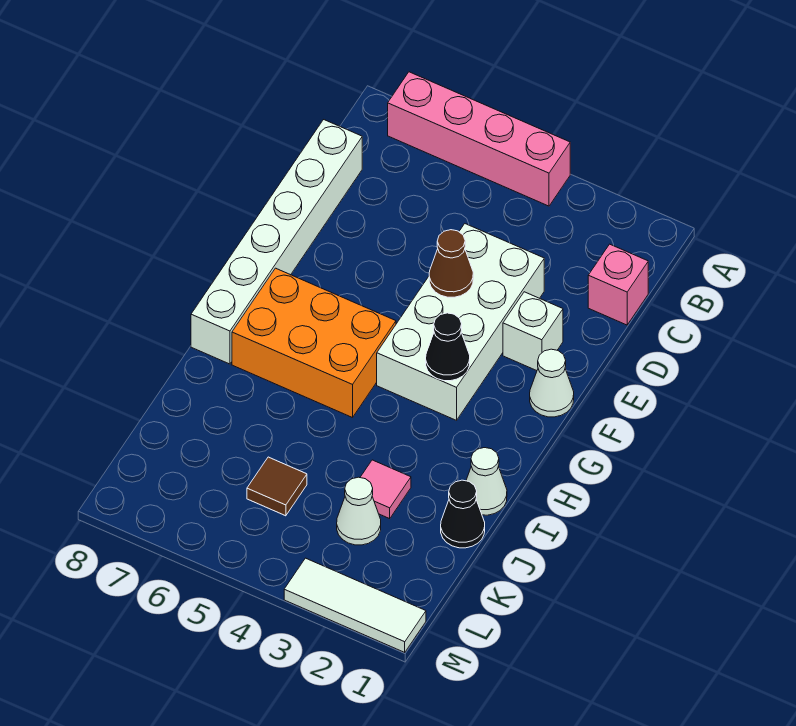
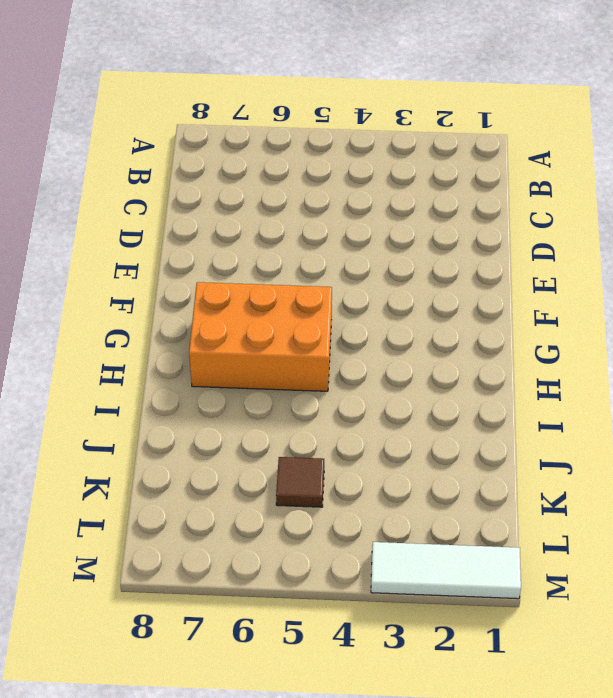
none -> pink brick A4:A7 level 1
none -> pink brick C1 level 1
none -> white brick C8:H8 level 1

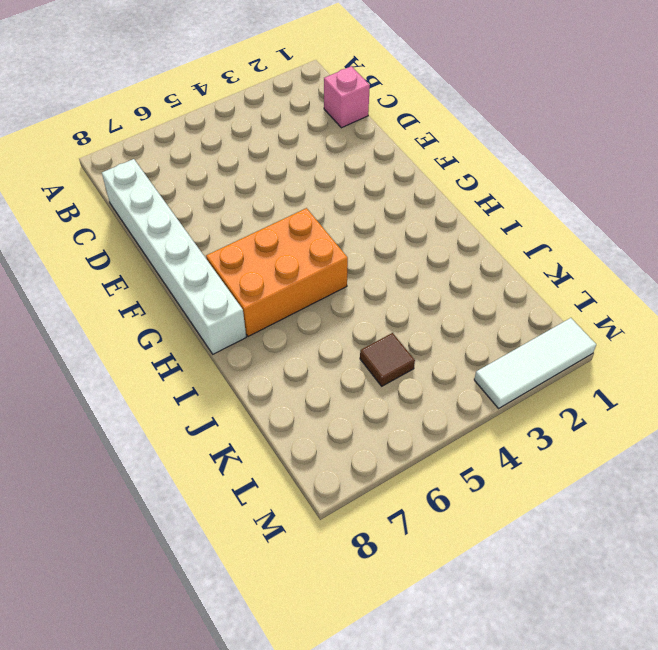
none -> pink brick A4:A7 level 1
none -> white brick D3:G4 level 1
none -> white brick E2 level 1

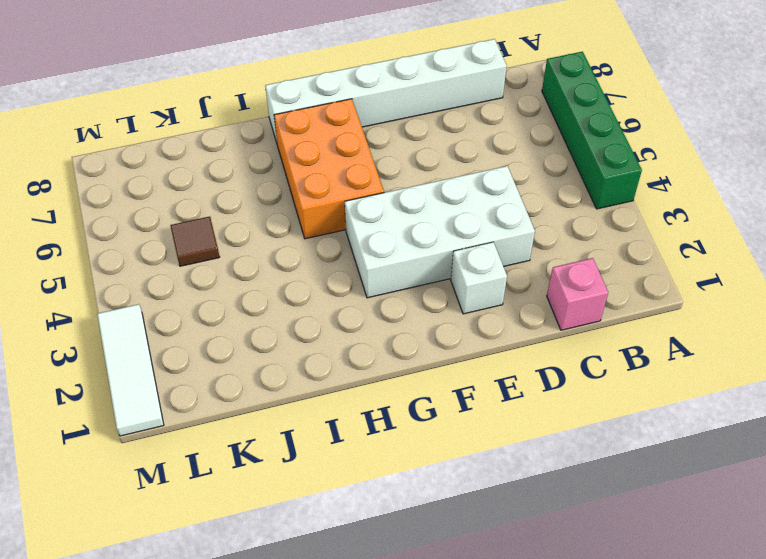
green brick A4:A7 level 1 -> pink brick A4:A7 level 1
none -> white cone F1 level 1
none -> white cone I1 level 1
none -> black cone J1 level 1

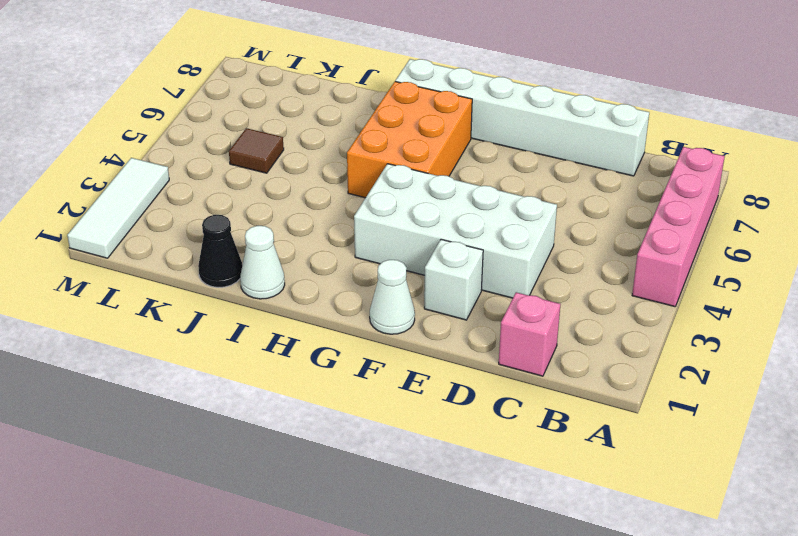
none -> pink tile J3 level 1
none -> white cone K3 level 1
none -> brown cone E4 level 2

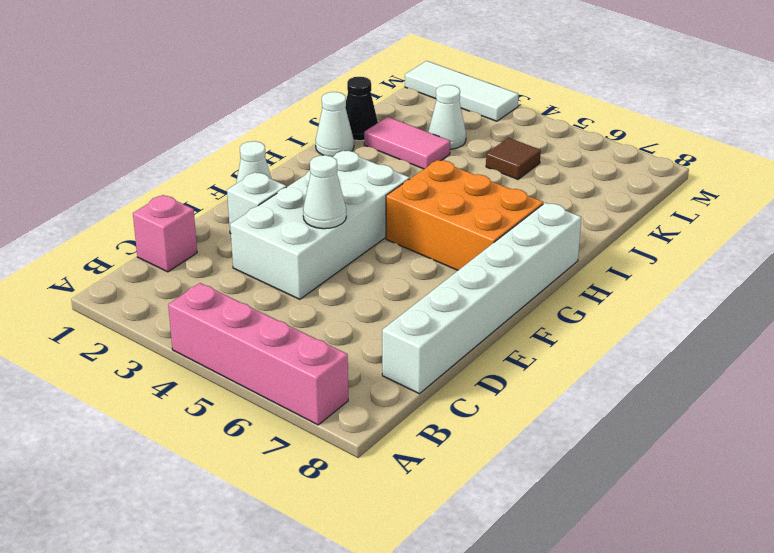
white cone E4 level 2 -> brown cone E4 level 2
pink tile J2:J3 level 1 -> pink tile J3 level 1
none -> black cone G3 level 2

